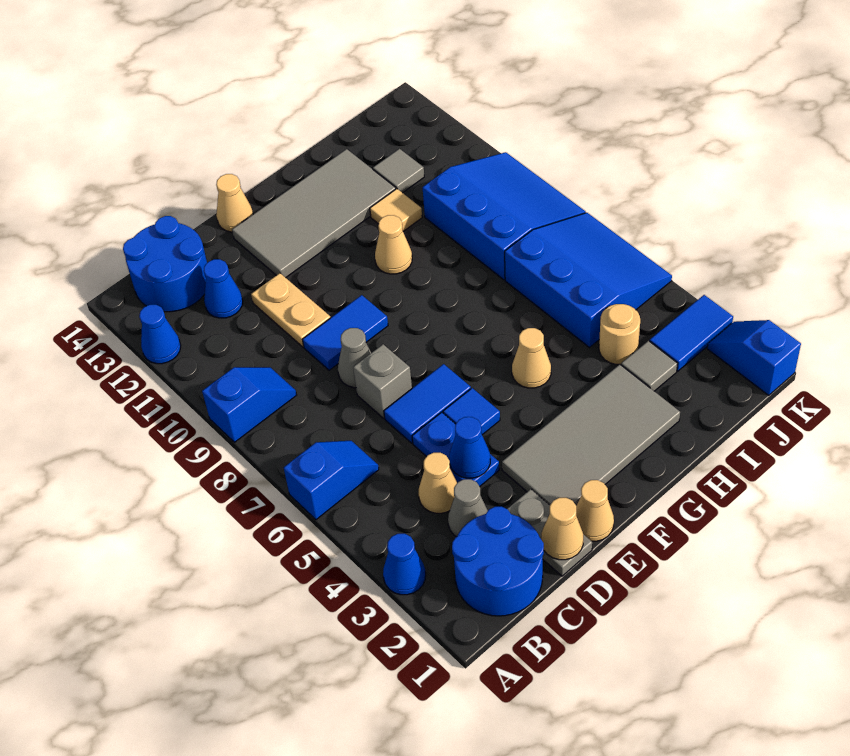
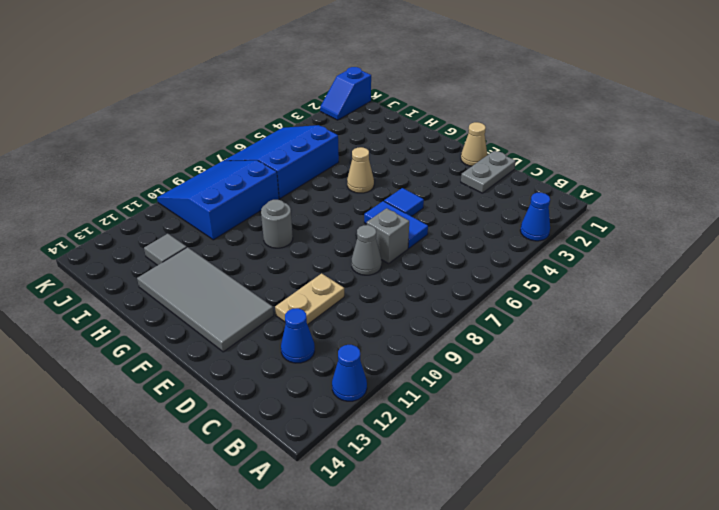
grey round brick G9 level 1 -> none
none -> blue slope A6:B6 level 1 top A
none -> blue slope A9:B9 level 1 top A
none -> blue round brick B1:C2 level 1
none -> blue round brick B13:C14 level 1

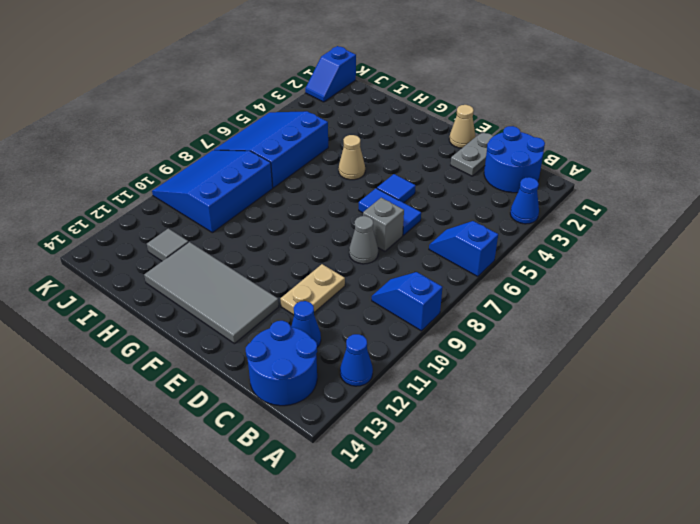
none -> grey cone C3 level 1
none -> tan cone C4 level 1
none -> blue plate D4:D5 level 1
none -> blue tile D9:E9 level 1

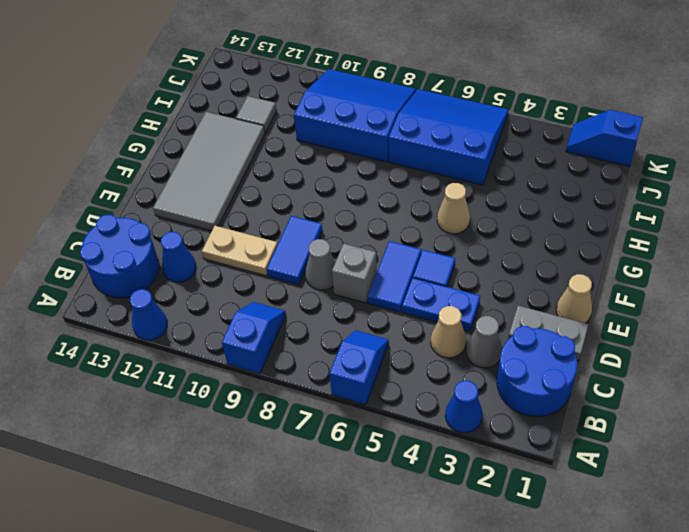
none -> grey tile E2:H3 level 1
none -> tan cone E14 level 1
none -> tan cone G10 level 1
none -> tan tile H11 level 1

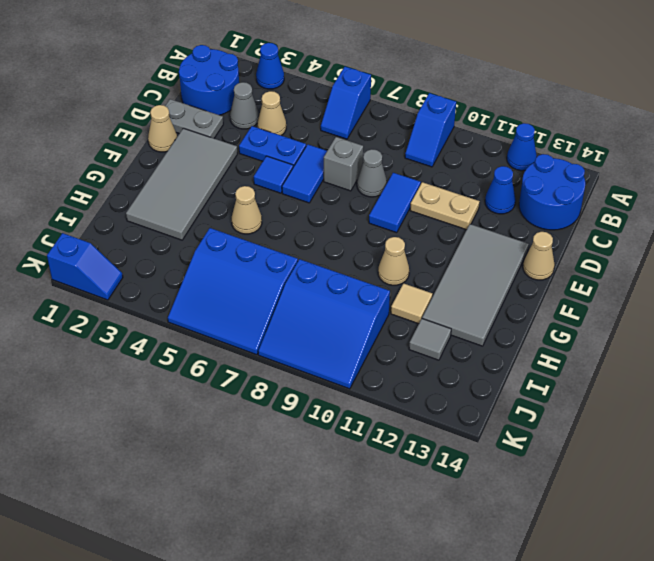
none -> grey tile I3 level 1
none -> tan round brick I4 level 1
none -> blue tile J3:K3 level 1
none -> tan cone D1 level 2

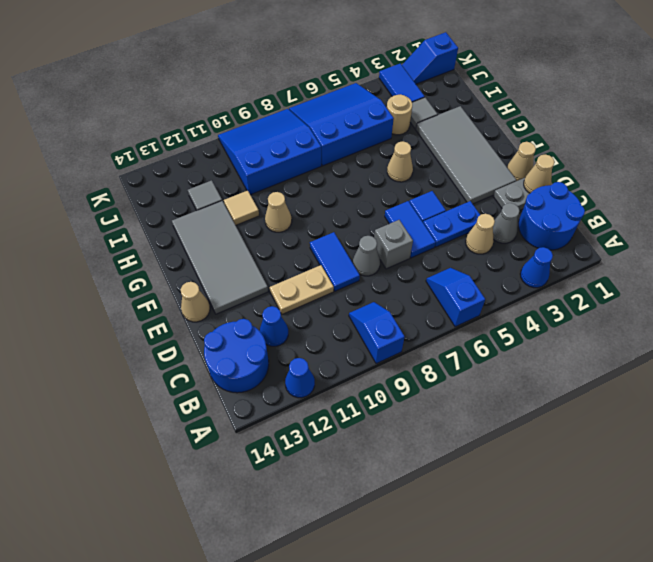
none -> blue cone D4 level 2

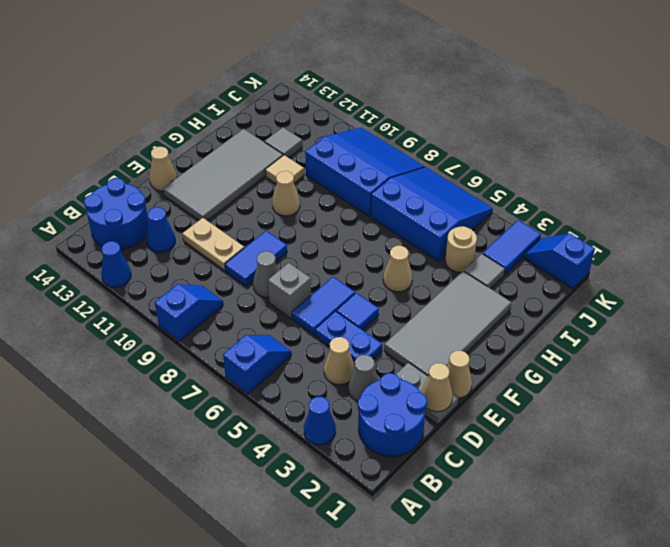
none -> blue cone D4 level 2

